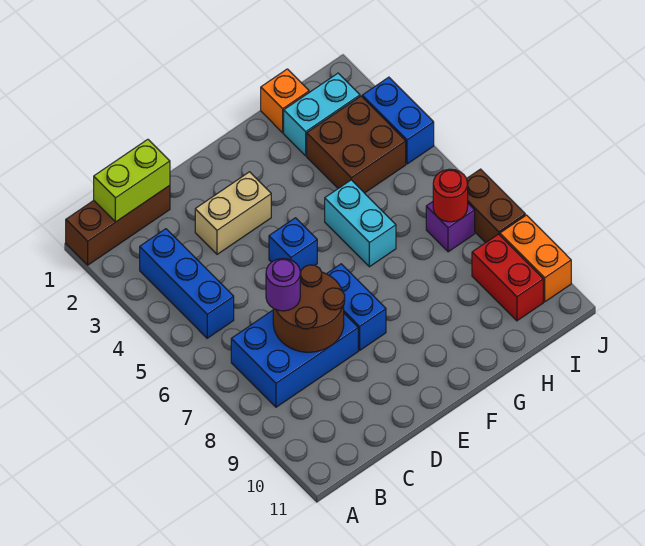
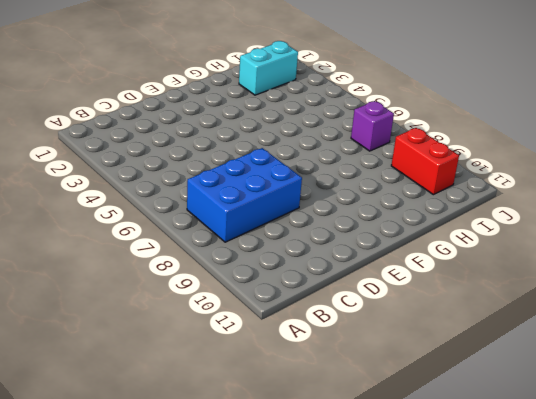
none -> brown brick A1:C1 level 1
none -> blue brick B3:B5 level 1
none -> tan brick D3:E3 level 1

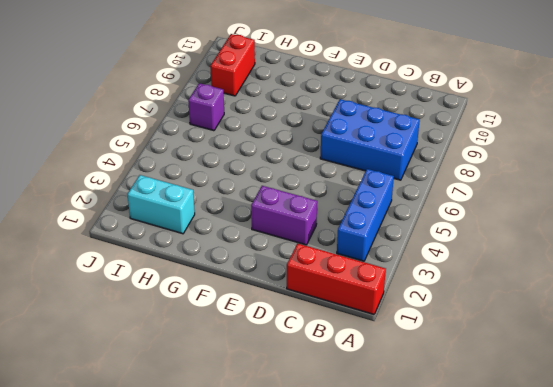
red brick A1:C1 level 1 -> brown brick A1:C1 level 1
purple brick D3:E3 level 1 -> tan brick D3:E3 level 1
none -> blue brick E5 level 1
none -> blue brick E7:E8 level 1
none -> cyan brick G5:G6 level 1

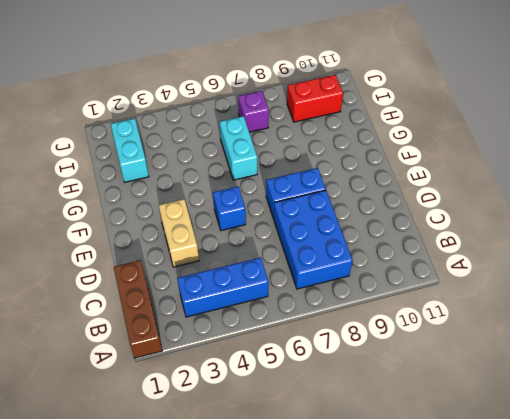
cyan brick G6:H6 level 1 -> cyan brick G5:G6 level 1
none -> orange brick H1 level 1
none -> brown brick H3:I4 level 1
none -> blue brick J3:J4 level 1

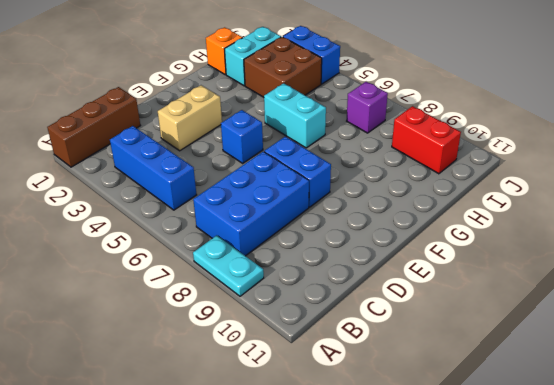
cyan plate A8:A9 level 1 -> none
none -> brown brick J7:J8 level 1
none -> orange brick J9:J10 level 1
none -> lime brick B1:C1 level 2

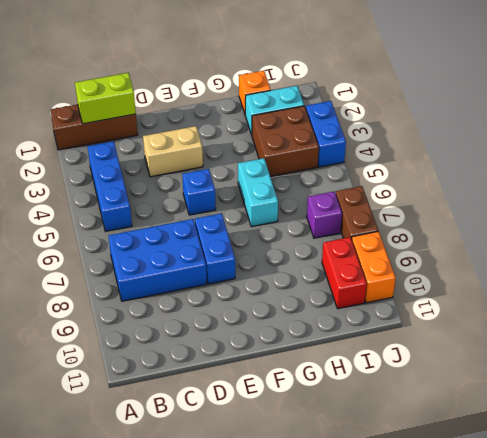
none -> brown round brick C7:D8 level 2
none -> red round brick I7 level 2
none -> purple round brick C7 level 3

